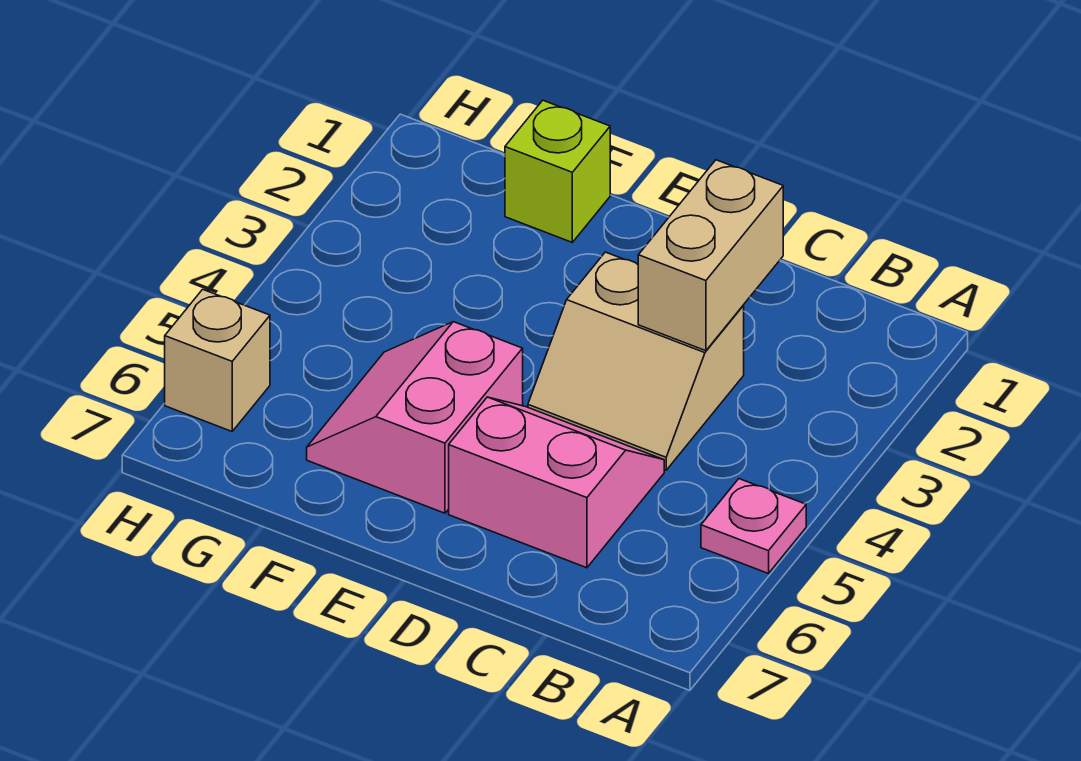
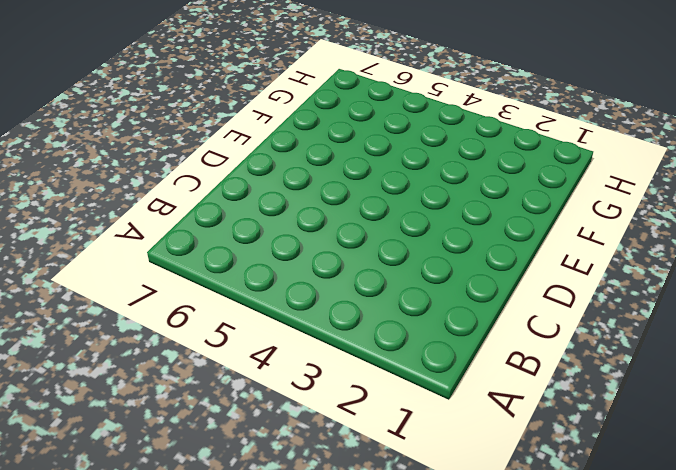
none -> pink plate A5 level 1
none -> tan slope C3:D4 level 1 top 3

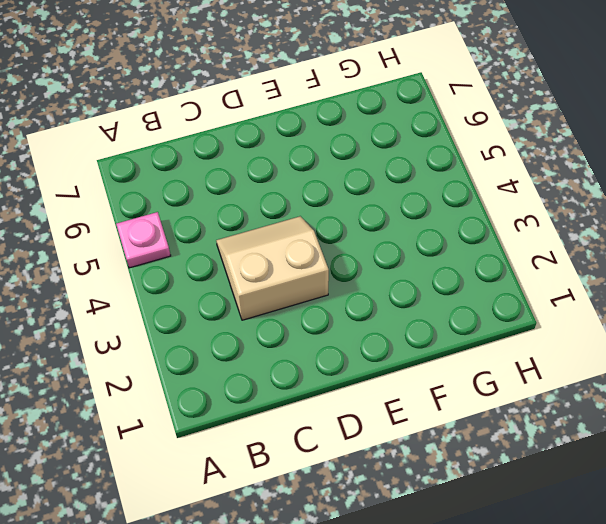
none -> pink slope C5:D6 level 1 top 6
none -> pink slope E5:F6 level 1 top E

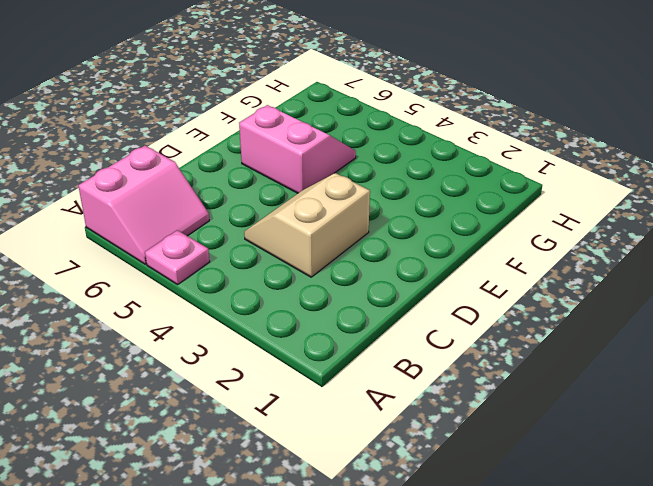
pink slope A6:B7 level 1 top 7 -> pink slope C5:D6 level 1 top 6
none -> lime brick F1 level 1
none -> tan brick H6 level 1

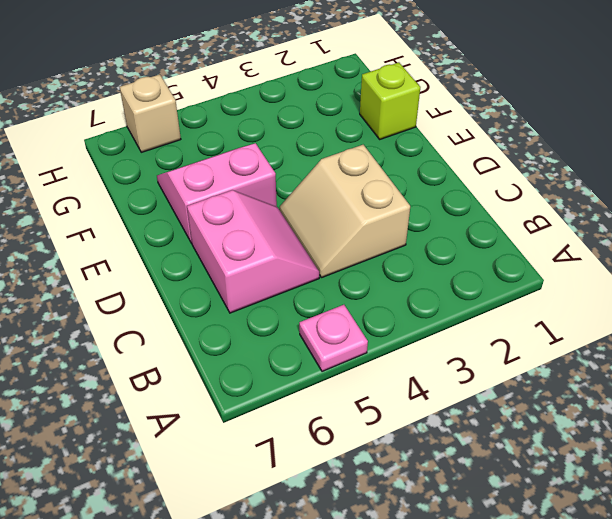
none -> tan brick C2:C3 level 2

